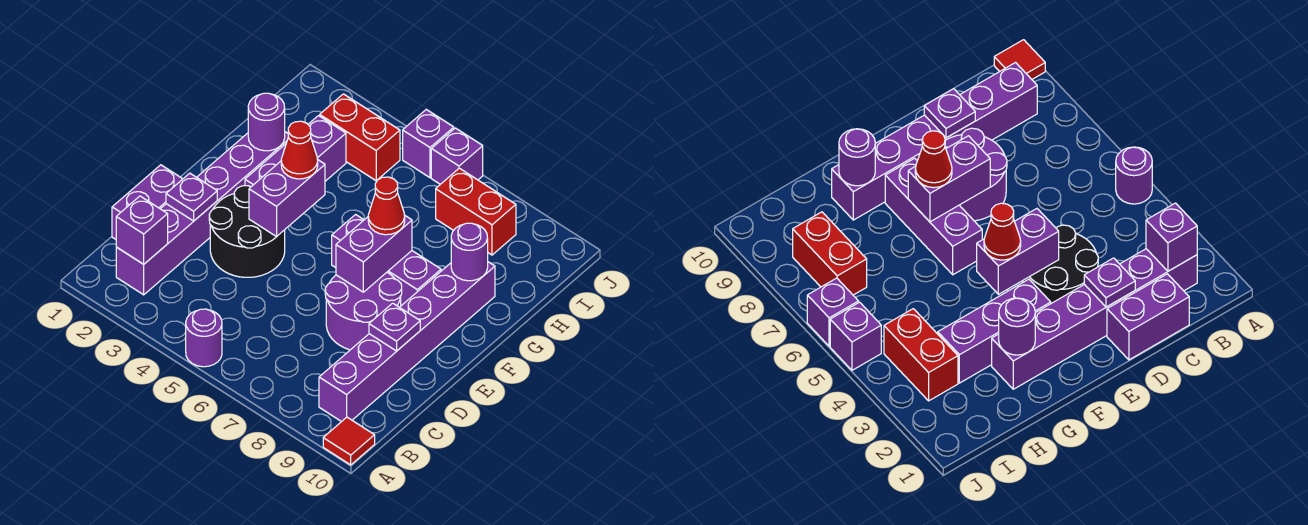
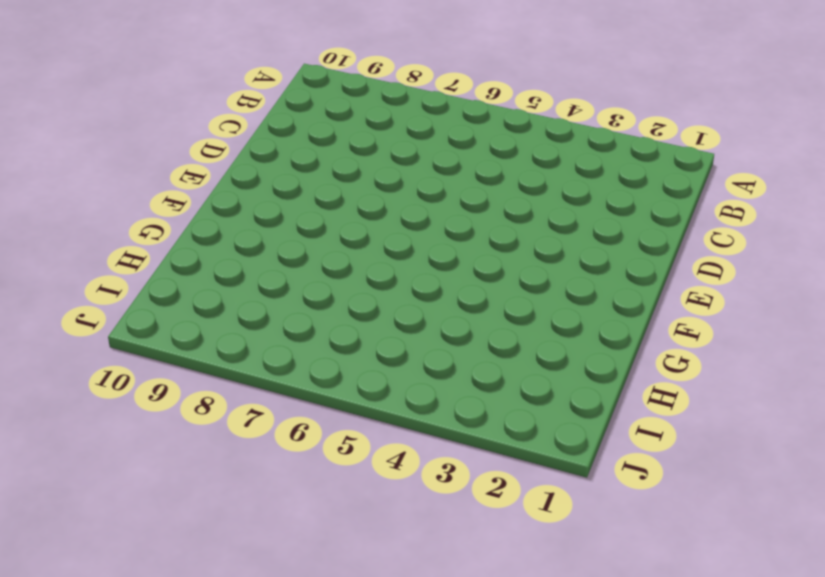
none -> purple round brick A5 level 1
none -> red tile A10 level 1
none -> purple brick B2:G2 level 1

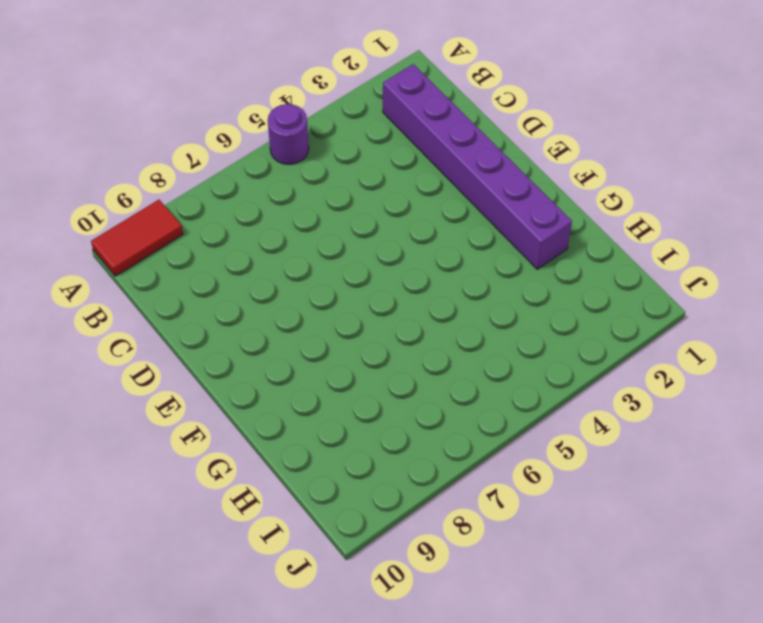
red tile A9:A10 level 1 -> red tile A10 level 1
none -> purple brick B9:G9 level 1
none -> purple brick C1:D1 level 1
none -> black round brick D3:E4 level 1

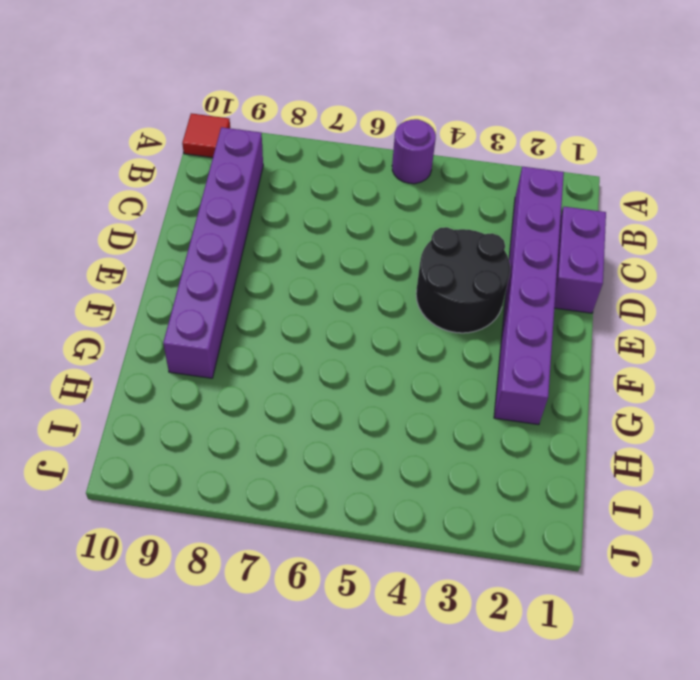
none -> purple round brick D7:E8 level 1
none -> purple brick F3:H3 level 1
none -> purple brick F6:F8 level 1

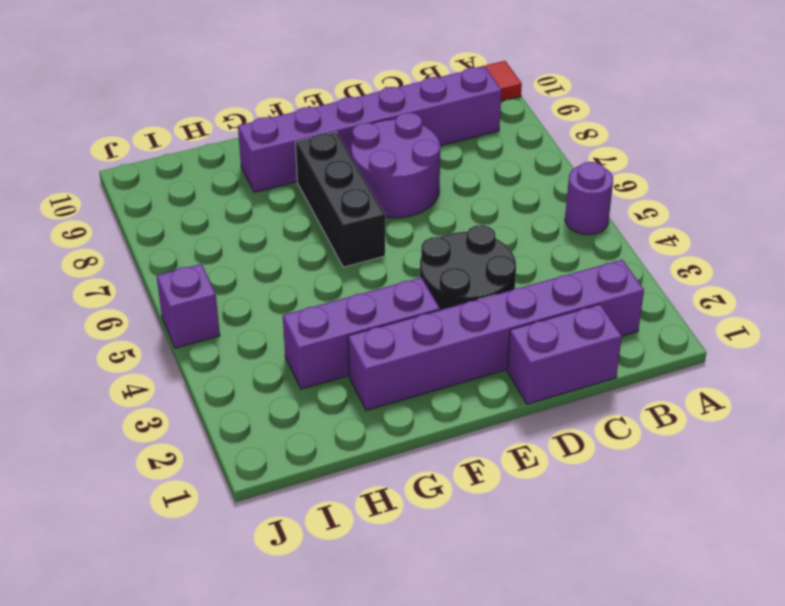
black brick F6:F8 level 1 -> purple brick F6:F8 level 1
none -> red brick I3:I4 level 1
none -> red brick I7:I8 level 1
none -> purple brick J6 level 1

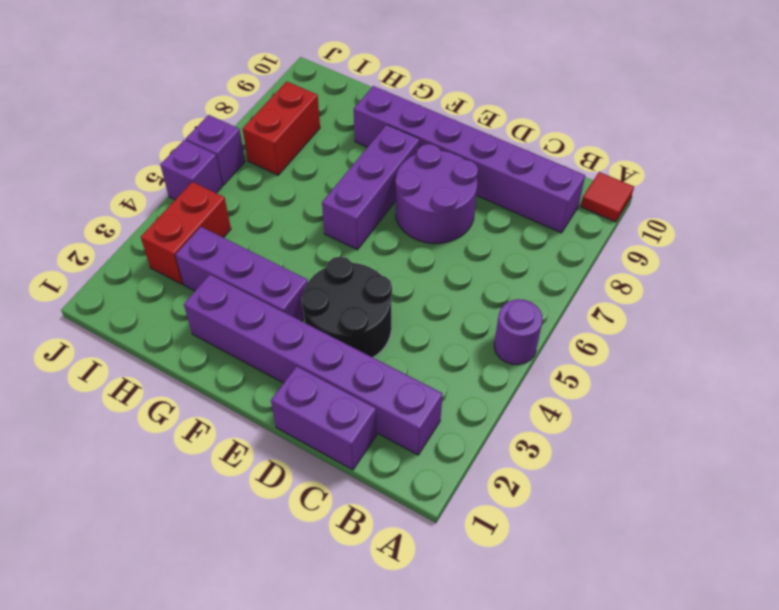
none -> purple brick B2 level 2
none -> purple plate D2 level 2
none -> purple plate D9 level 2

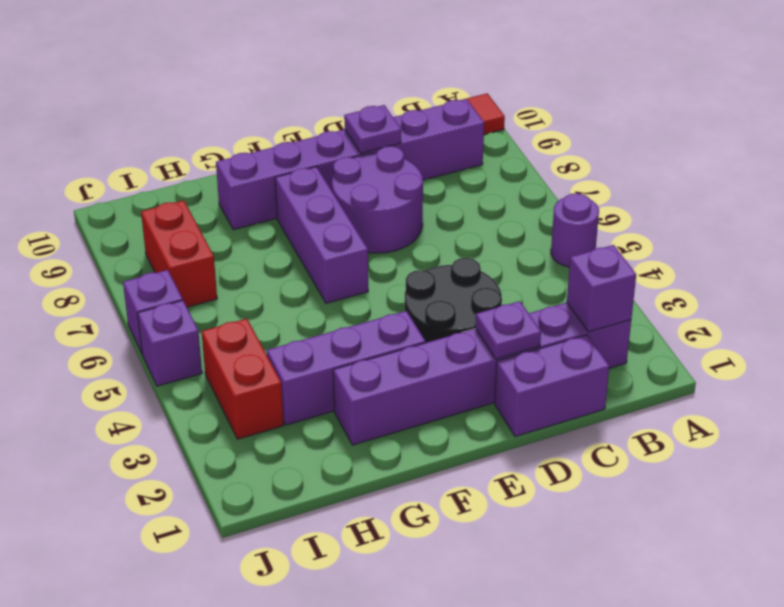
none -> purple brick E4:F4 level 2
none -> purple brick E7:F7 level 2
none -> purple round brick G2 level 2

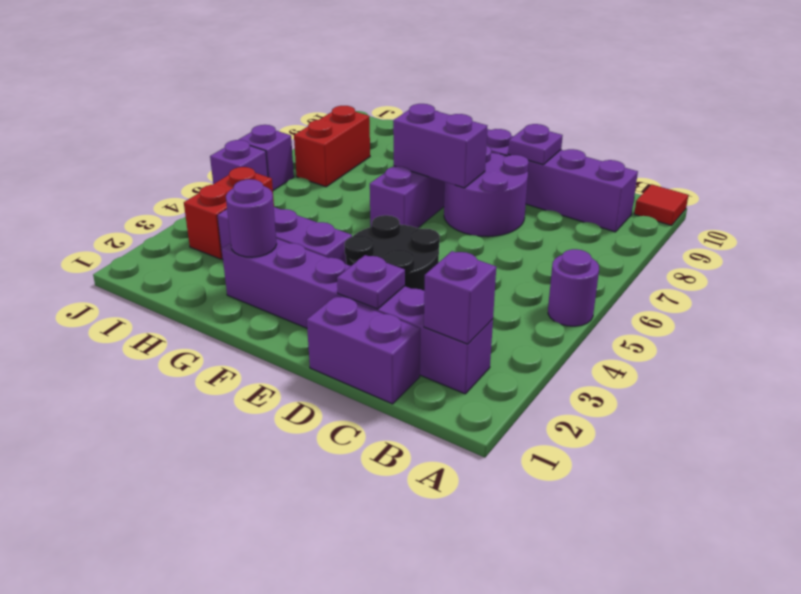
none -> purple brick E4:F4 level 2
none -> purple round brick G9 level 2
none -> red cone F4 level 3

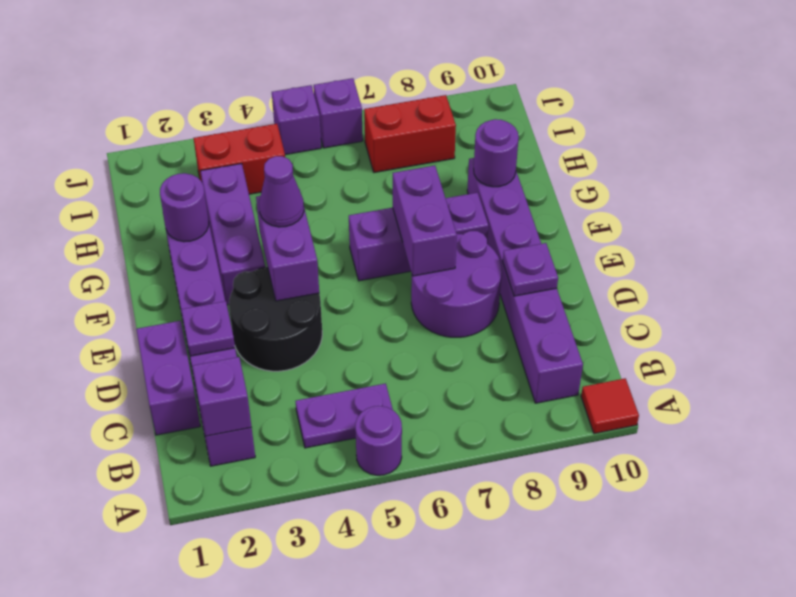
purple plate B4:B5 level 1 -> none
purple cone F4 level 3 -> red cone F4 level 3
none -> red cone F7 level 3

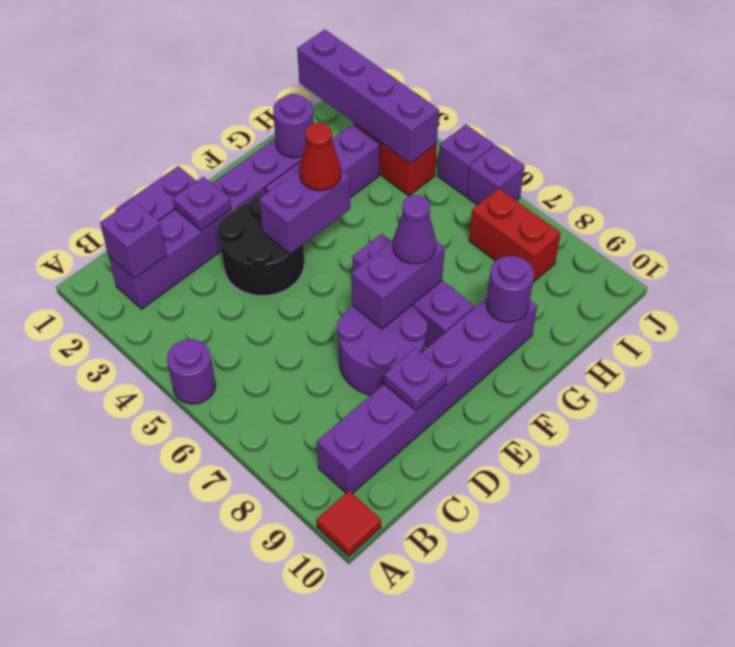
purple cone F7 level 3 -> red cone F7 level 3
purple brick I1:I4 level 2 -> none

